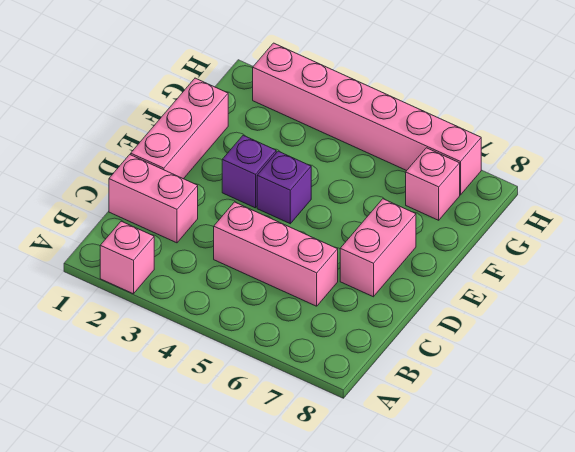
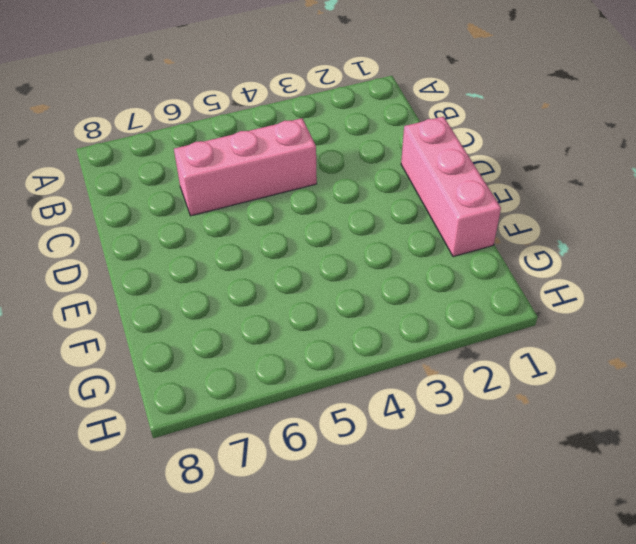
none -> pink brick A2 level 1
none -> pink brick C1:C2 level 1

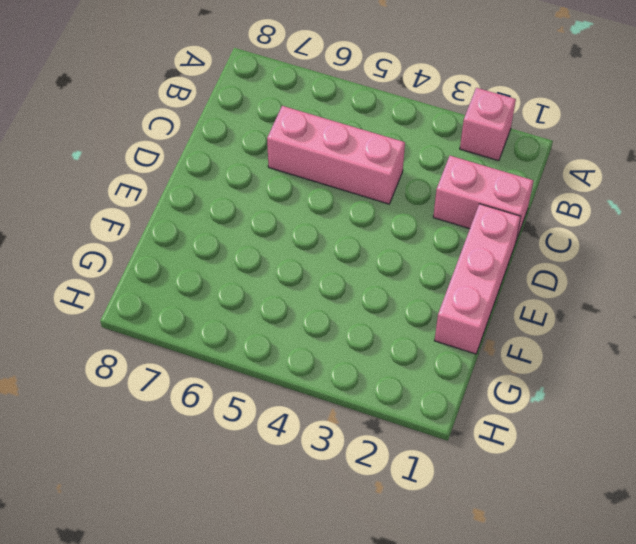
none -> pink brick D7:E7 level 1
none -> purple brick E3 level 1

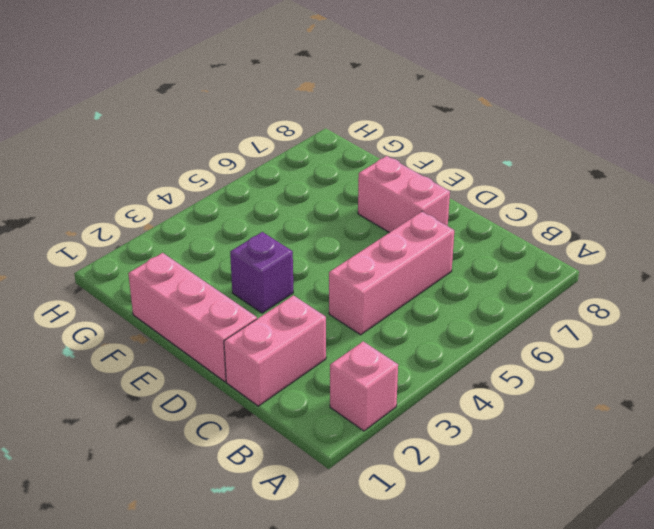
none -> purple brick E4 level 1
none -> pink brick G7 level 1

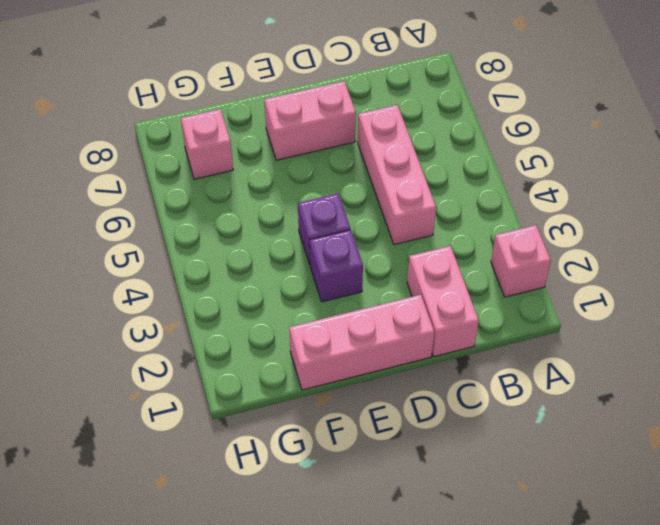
none -> pink brick H2:H7 level 1

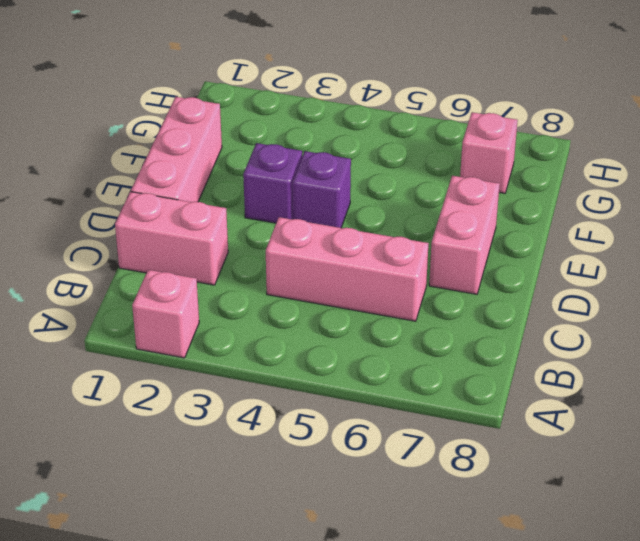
none -> pink brick H2:H7 level 1

